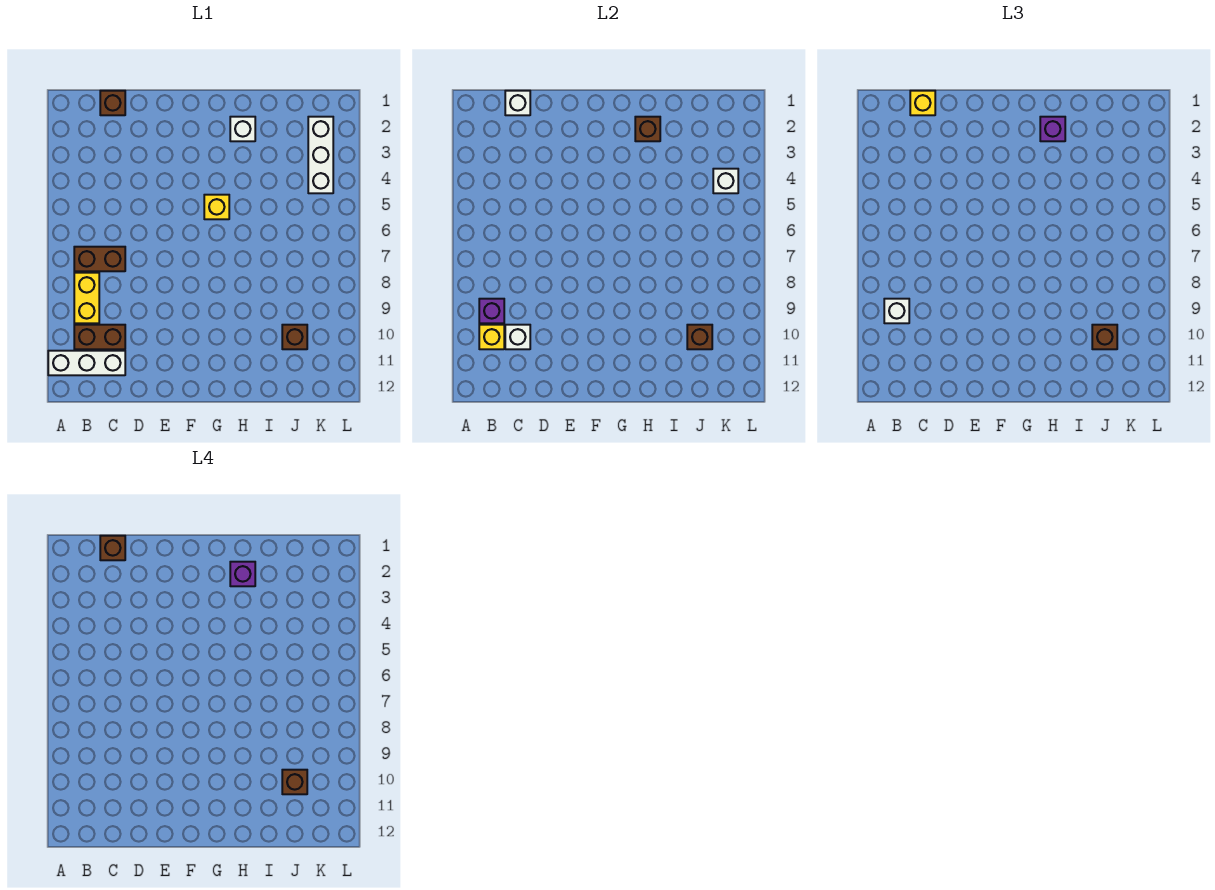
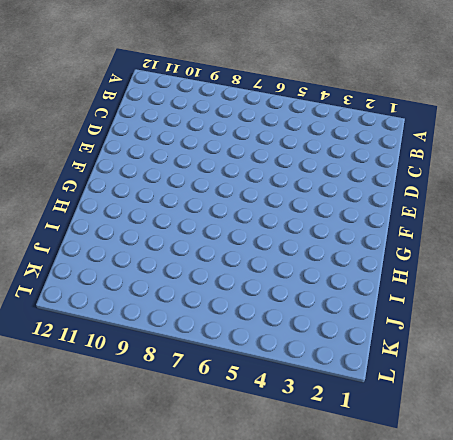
none -> white brick A11:C11 level 1
none -> brown brick B7:C7 level 1
none -> yellow brick B8:B9 level 1

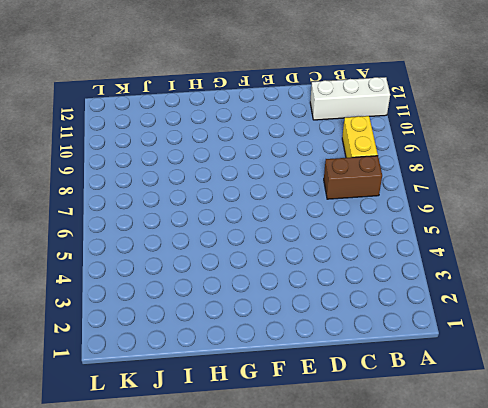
none -> brown brick B10:C10 level 1
none -> brown brick C1 level 1
none -> yellow brick G5 level 1

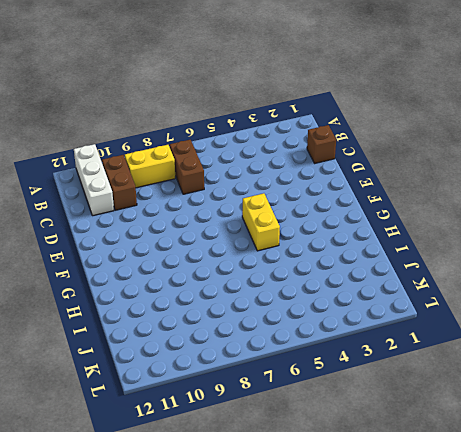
yellow brick F5:G5 level 1 -> yellow brick G5 level 1
none -> white brick H2 level 1
none -> brown brick J10 level 1
none -> white brick K2:K4 level 1

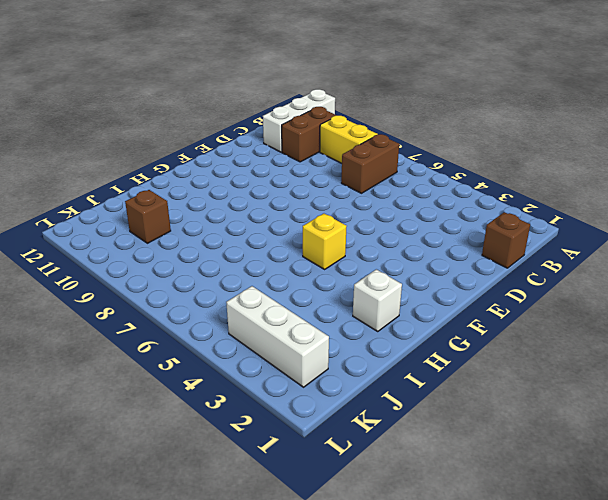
none -> purple brick B9 level 2
none -> yellow brick B10 level 2
none -> white brick C1 level 2

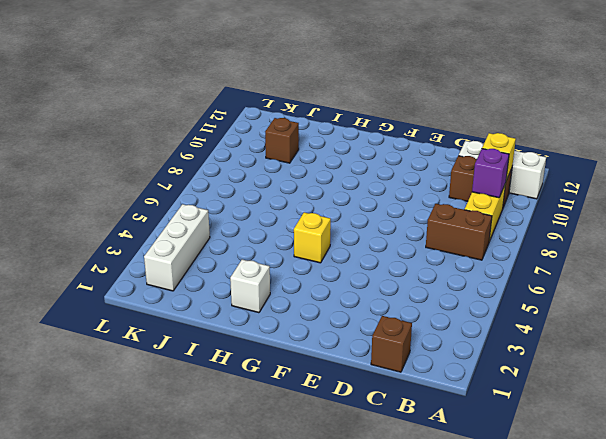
none -> white brick C1 level 2
none -> white brick C10 level 2
none -> brown brick H2 level 2

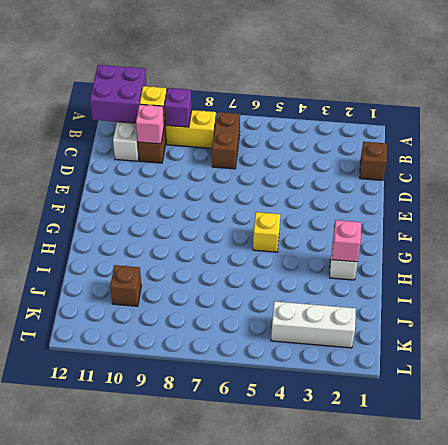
purple brick A11:B12 level 2 -> none
pink brick C10 level 2 -> white brick C10 level 2
pink brick H2 level 2 -> brown brick H2 level 2
none -> white brick C1 level 2
none -> brown brick J10 level 2
none -> white brick K4 level 2

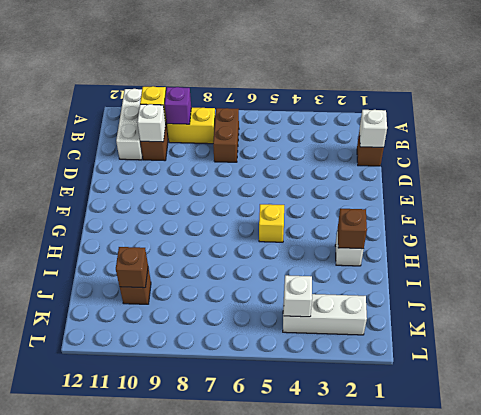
none -> white brick B9 level 3
none -> yellow brick C1 level 3
none -> purple brick H2 level 3

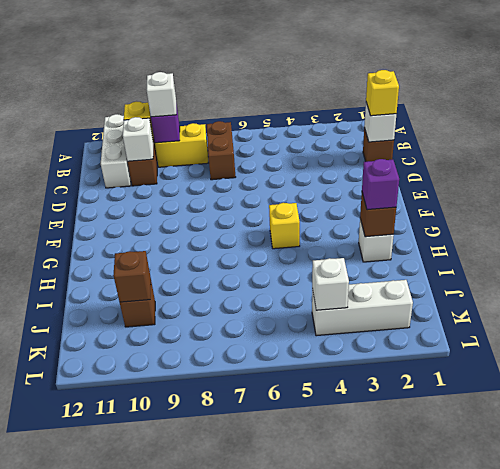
none -> brown brick J10 level 3
none -> brown brick C1 level 4
none -> purple brick H2 level 4

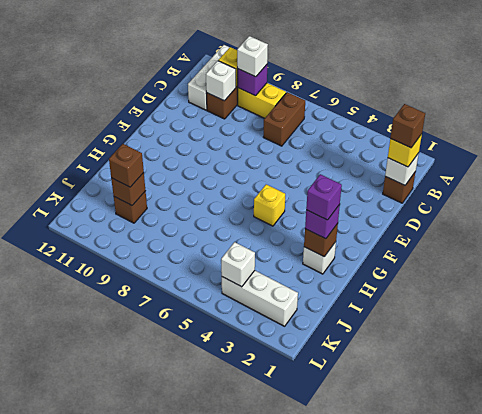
none -> brown brick J10 level 4

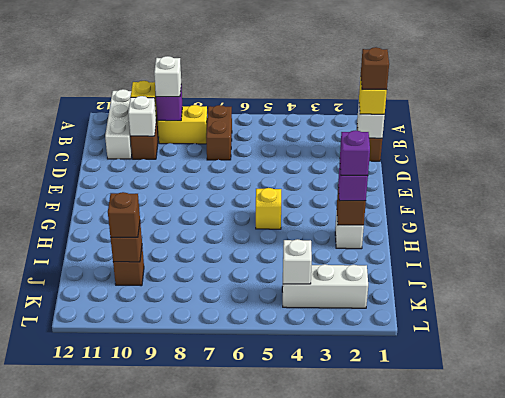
none -> brown brick J10 level 4

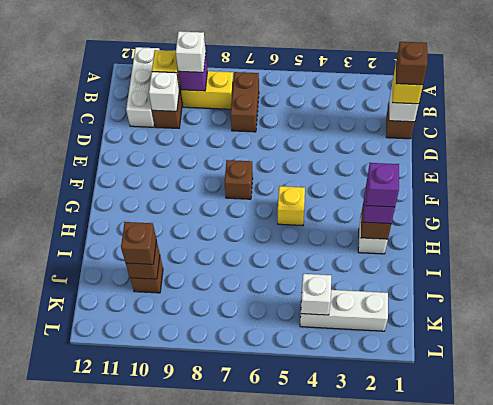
brown brick F7 level 1 -> brown brick J10 level 4

